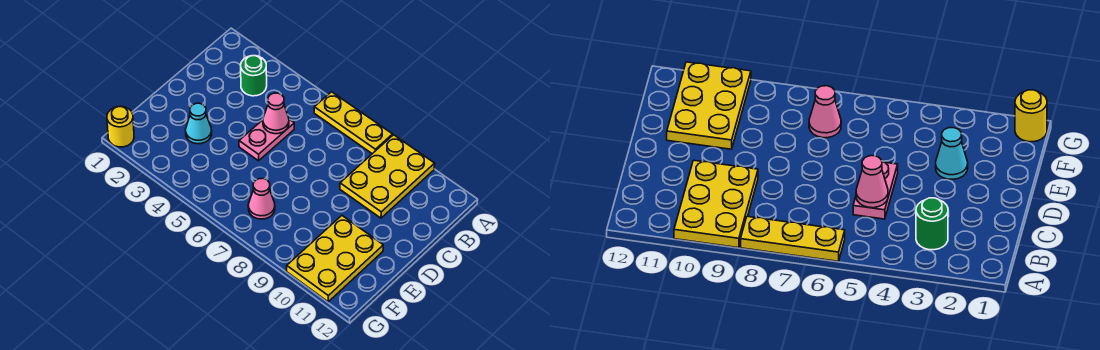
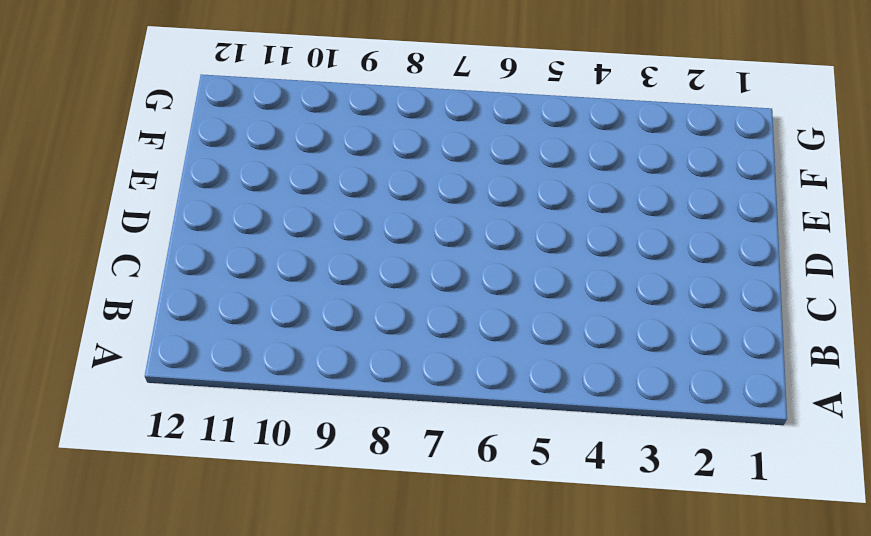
none -> yellow plate A6:A8 level 1
none -> yellow plate A9:C10 level 1

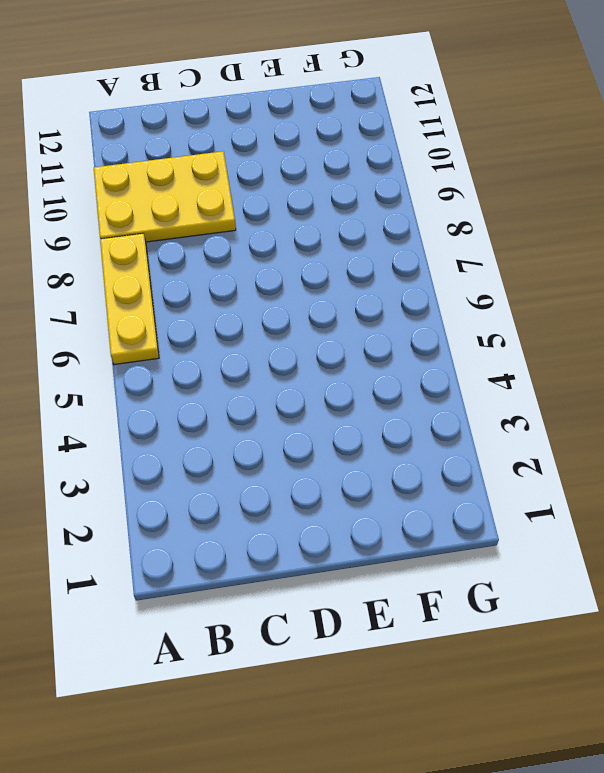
none -> green round brick B3 level 1
none -> pink plate C5:D5 level 1

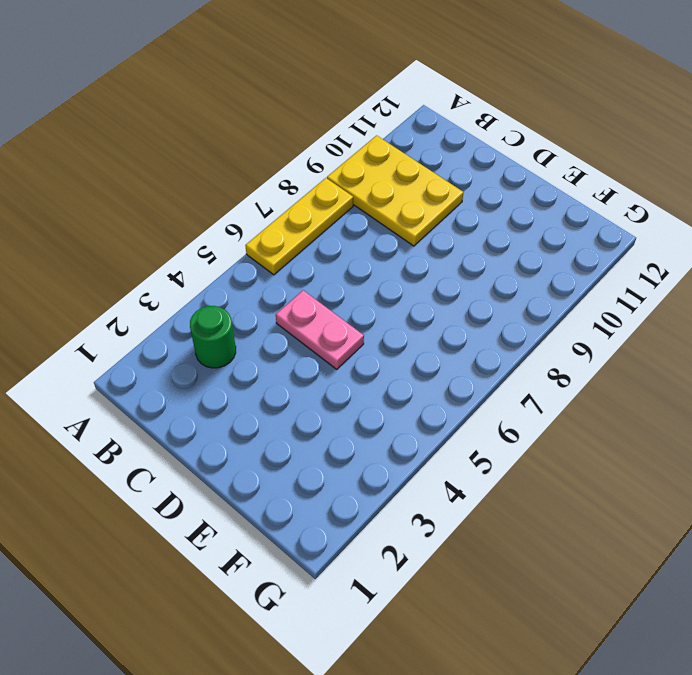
none -> cyan cone E3 level 1
none -> yellow plate E10:G11 level 1

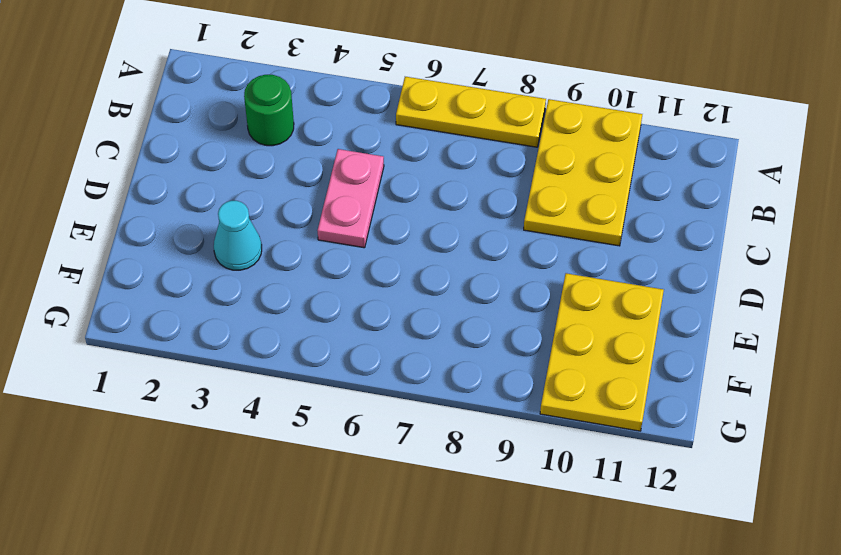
none -> pink cone F7 level 1
none -> yellow round brick G1 level 1

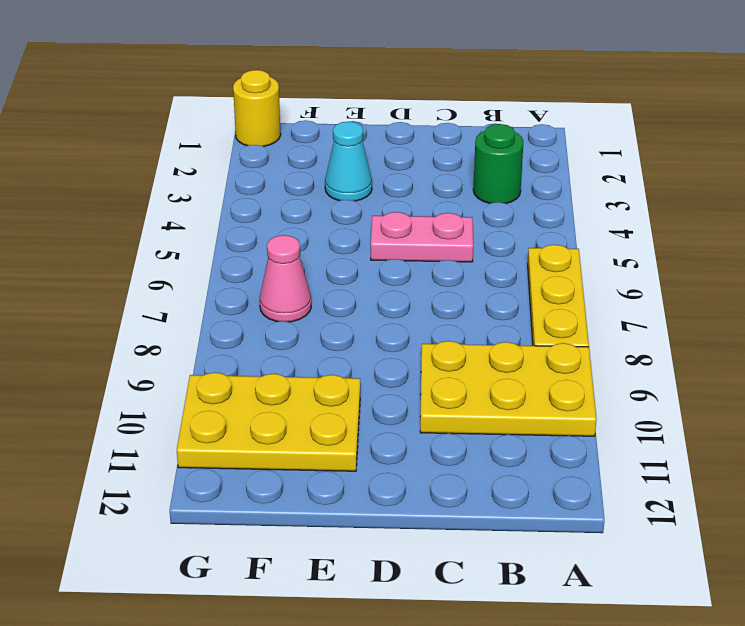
none -> pink cone C5 level 2

